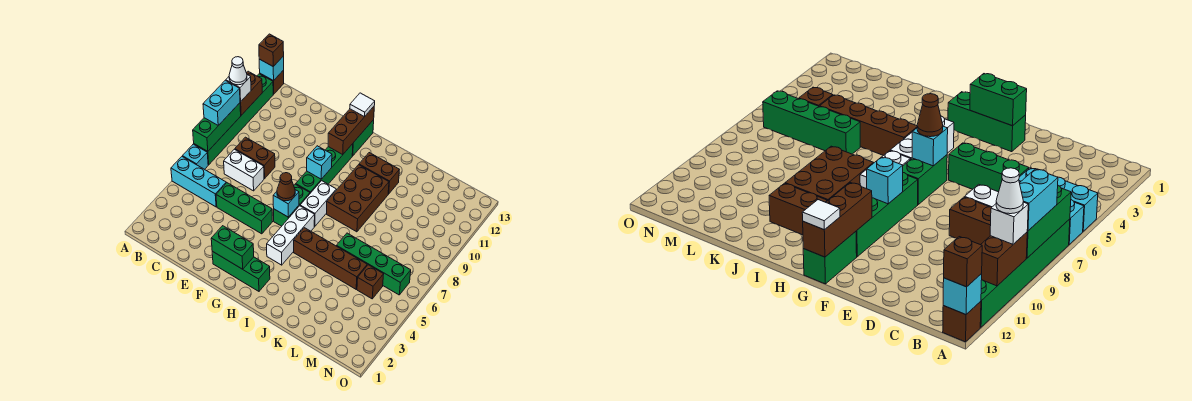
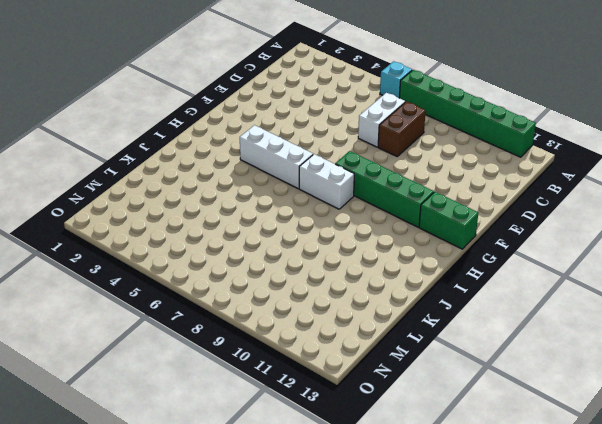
none -> cyan brick A5:C5 level 1
none -> brown brick A13 level 1
none -> green brick D5:F5 level 1
none -> green brick F2:H2 level 1

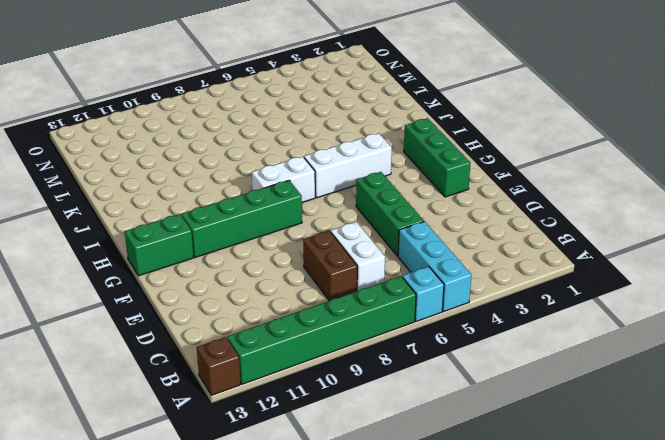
none -> green brick G6:G7 level 1
none -> brown brick I5:L5 level 1
none -> brown brick I8:J10 level 1
none -> brown brick I11:J11 level 1

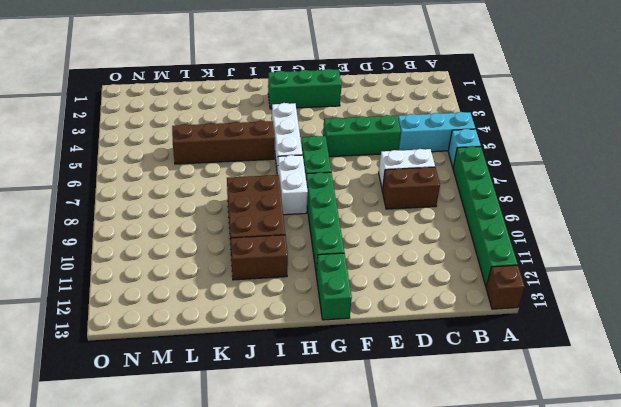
none -> green brick K6:N6 level 1
none -> brown brick M5 level 1
none -> green brick A7:A9 level 2
none -> brown brick A10:A11 level 2

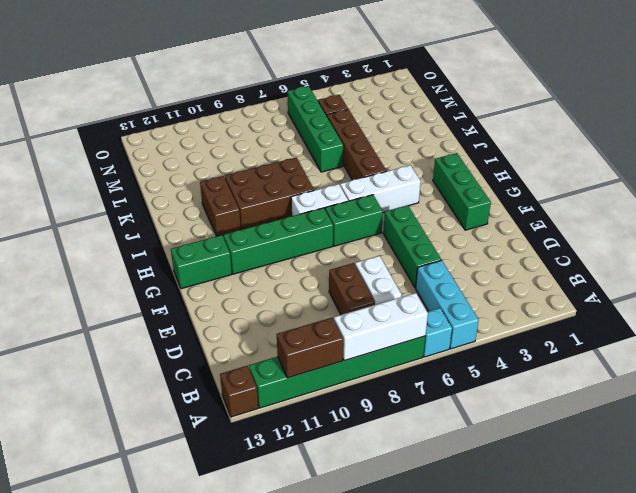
white brick A7:A9 level 2 -> green brick A7:A9 level 2
none -> cyan brick A13 level 2
none -> green brick F2:G2 level 2
none -> cyan brick G6 level 2
none -> cyan brick G9 level 2

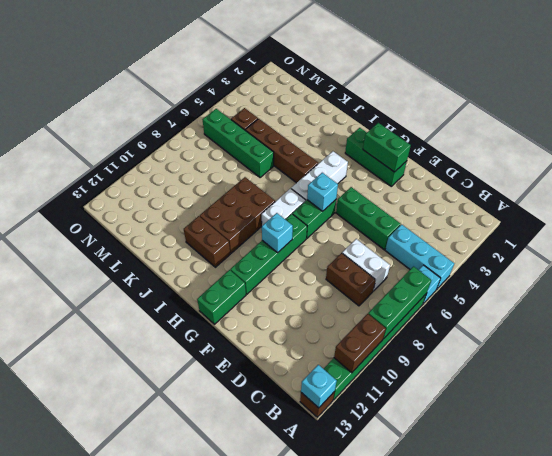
none -> brown brick G11:G13 level 2
none -> cyan brick A8:A9 level 3
none -> white brick A10 level 3
none -> brown brick A13 level 3

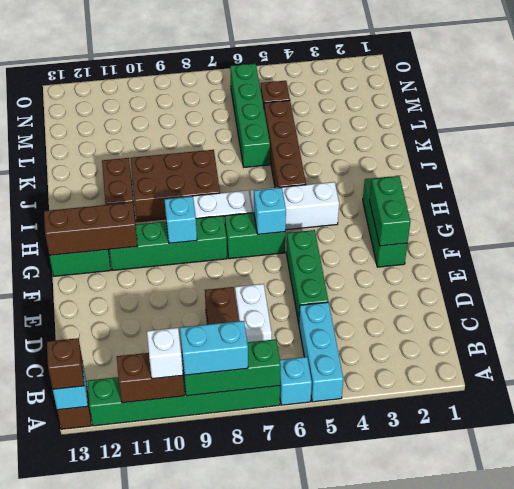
none -> brown cone G6 level 3
none -> white tile G13 level 3
none -> white cone A10 level 4

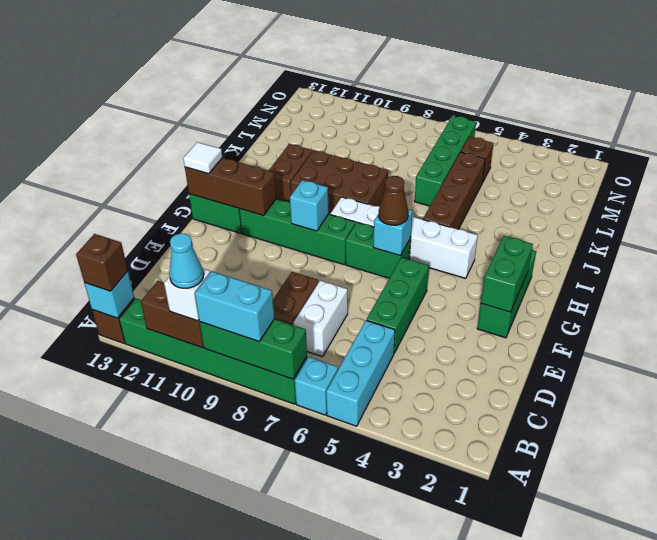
cyan cone A10 level 4 -> white cone A10 level 4

